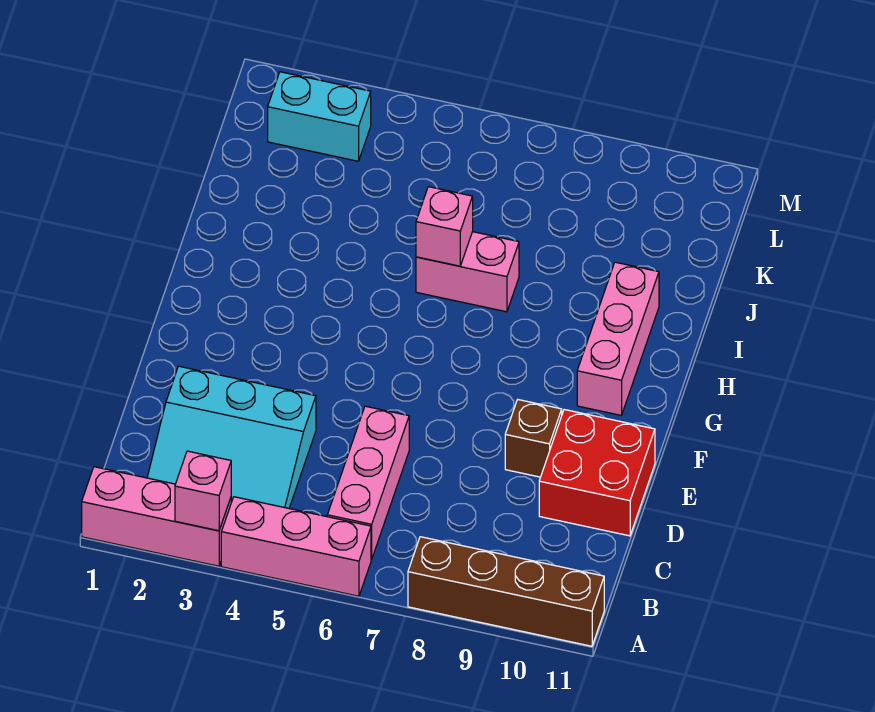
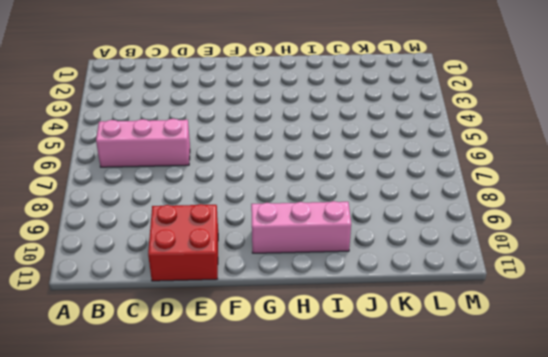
none -> pink brick A1:A3 level 1
none -> pink brick A4:A6 level 1
none -> brown brick A8:A11 level 1

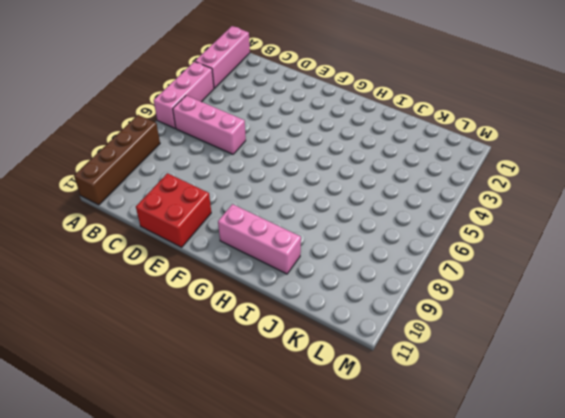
none -> cyan slope B2:D4 level 1 top D
none -> brown brick E9 level 1
none -> pink brick I6:I7 level 1

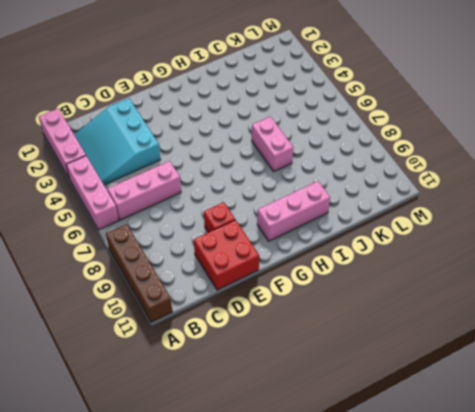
red brick E9 level 1 -> brown brick E9 level 1
none -> cyan brick L2:L3 level 1
none -> pink brick A3 level 2
none -> pink brick I6 level 2

